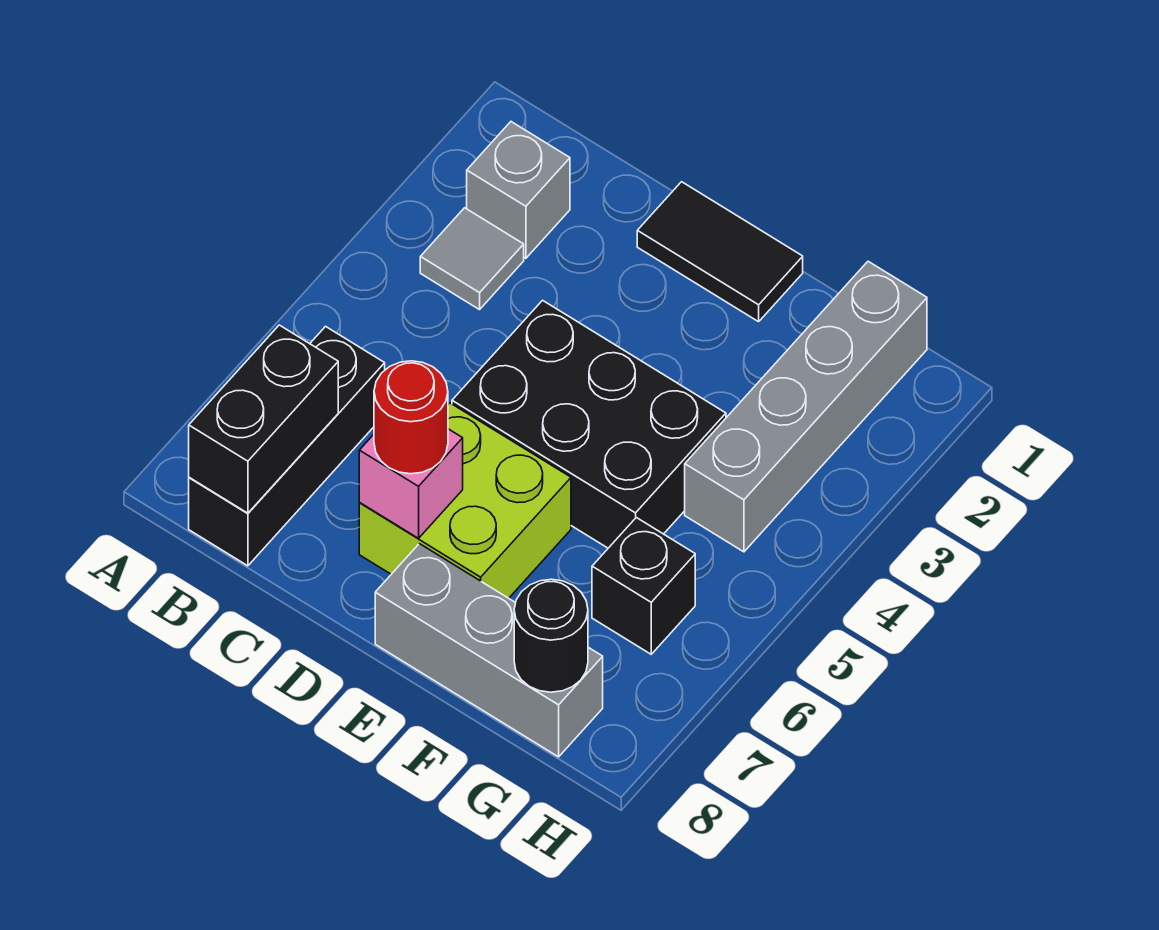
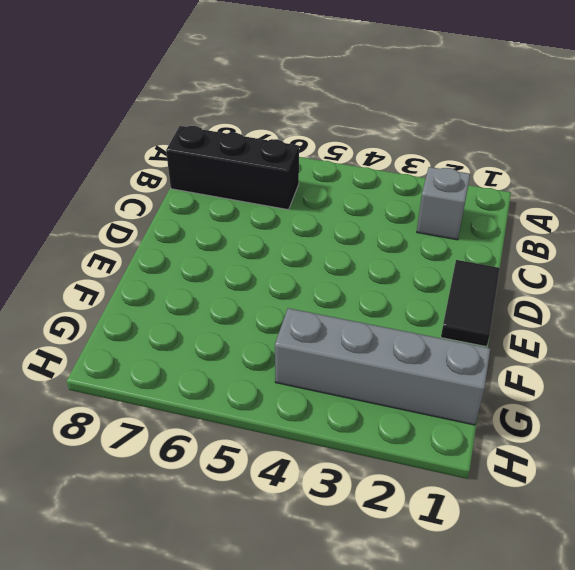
none -> grey tile B3 level 1
none -> black brick D4:F5 level 1
none -> lime brick D6:E7 level 1

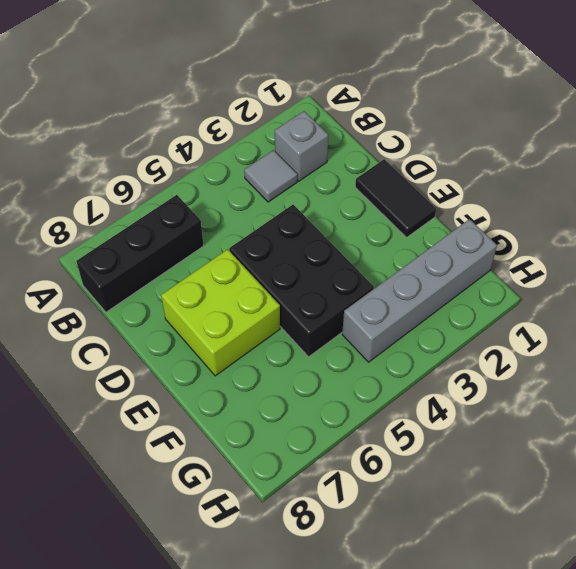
none -> grey brick E8:G8 level 1
none -> black brick G6 level 1
none -> black brick B7:B8 level 2

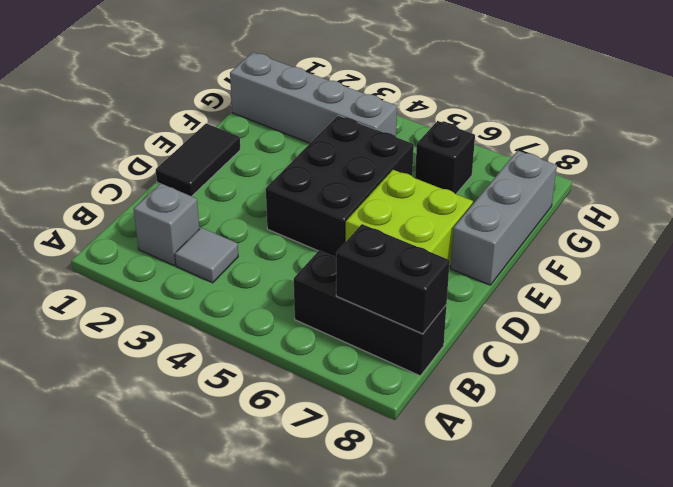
none -> pink brick D7 level 2
none -> black round brick G8 level 2
none -> red round brick D7 level 3

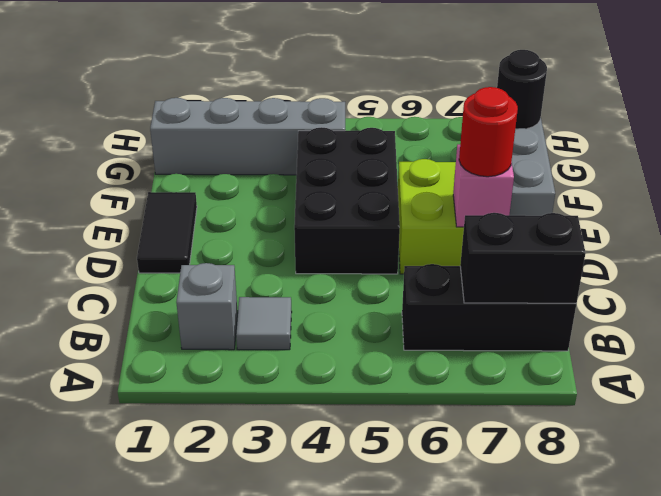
none -> black brick G6 level 1

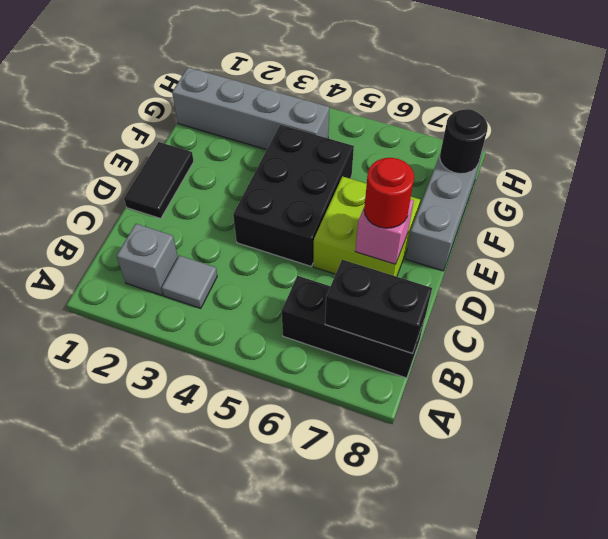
none -> black brick G6 level 1

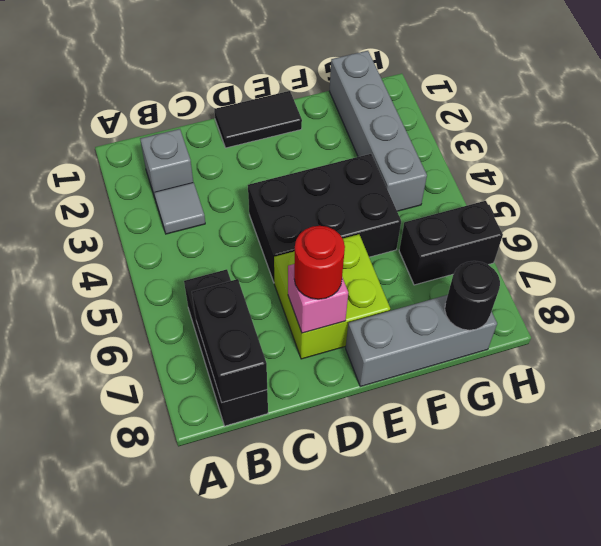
black brick G6:H6 level 1 -> black brick G6 level 1

